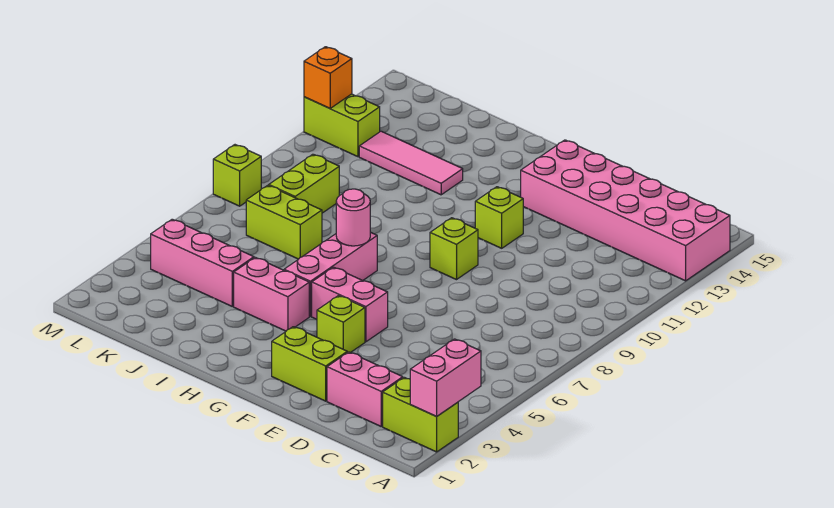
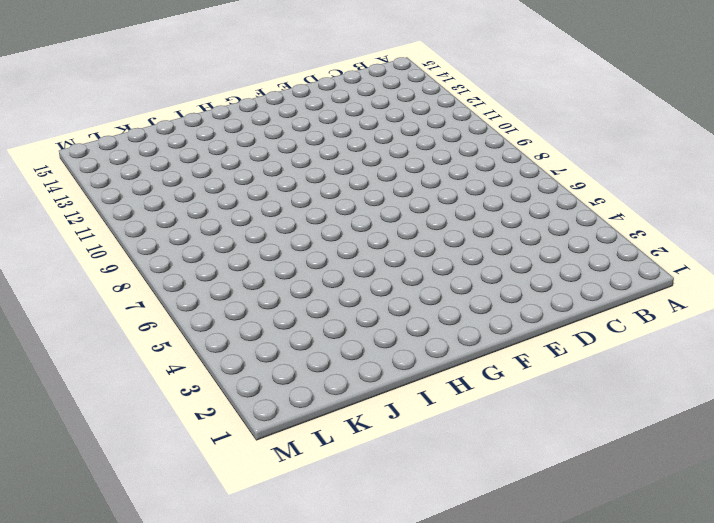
none -> lime brick A2:B2 level 1
none -> pink brick A13:F14 level 1
none -> pink brick C2:D2 level 1

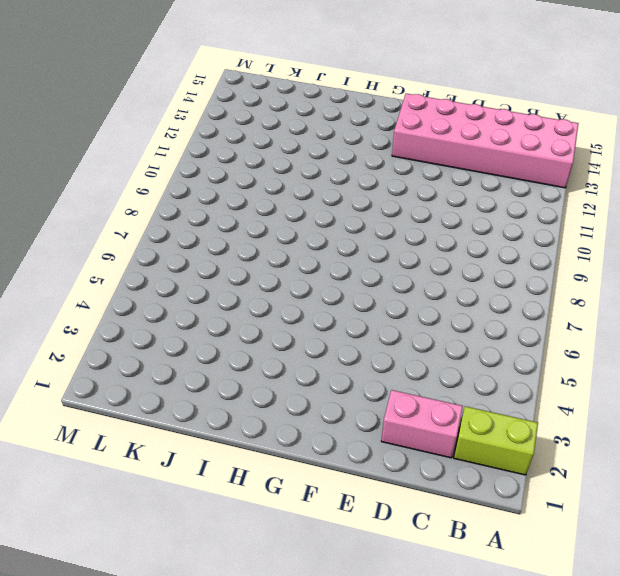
none -> lime brick E2:F2 level 1
none -> lime brick F4 level 1
none -> pink brick F5:G5 level 1

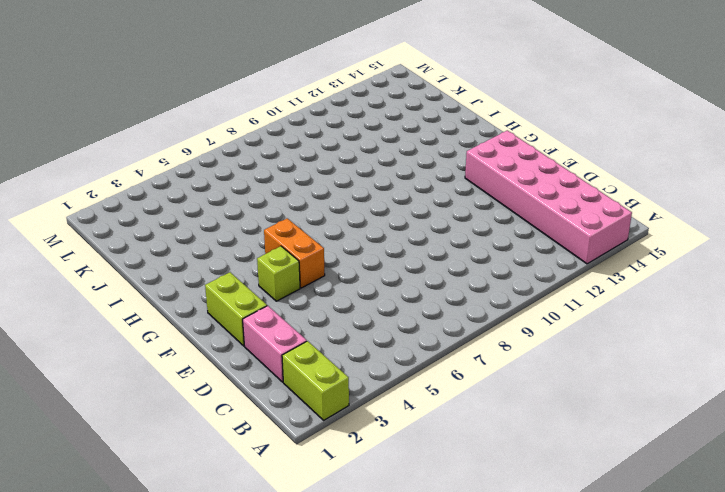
orange brick F5:G5 level 1 -> pink brick F5:G5 level 1
none -> lime brick F9 level 1
none -> lime brick F11 level 1
none -> pink brick H4:I4 level 1

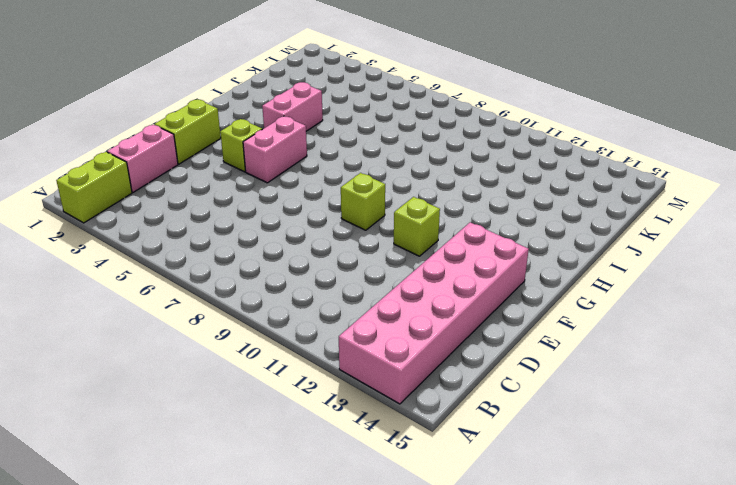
none -> pink brick H5:H7 level 1
none -> pink tile I12:K12 level 1
none -> pink brick J4:L4 level 1

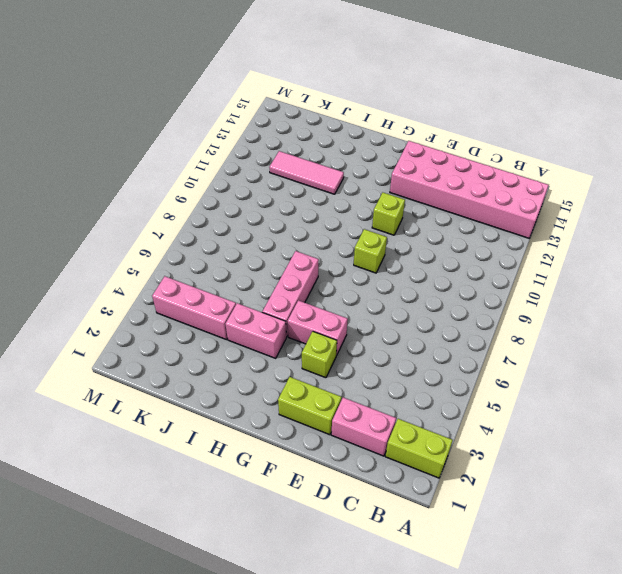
none -> lime brick J7:K7 level 1
none -> lime brick K8:K9 level 1
none -> lime brick L12:M12 level 1

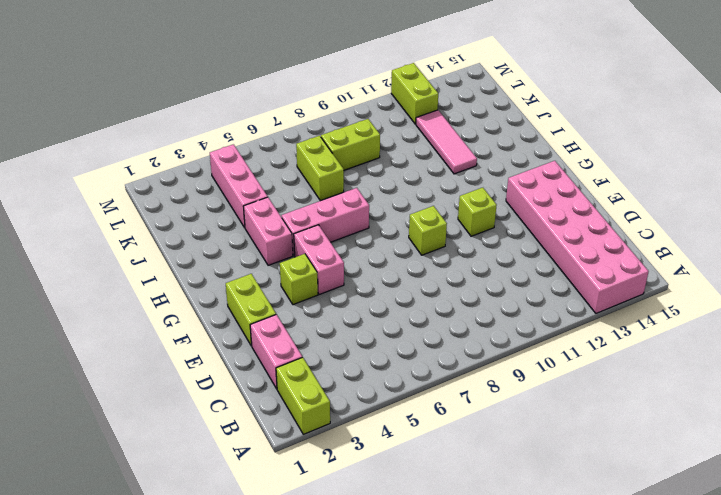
none -> lime brick M8 level 1
none -> pink brick A2:A3 level 2
none -> pink round brick H7 level 2

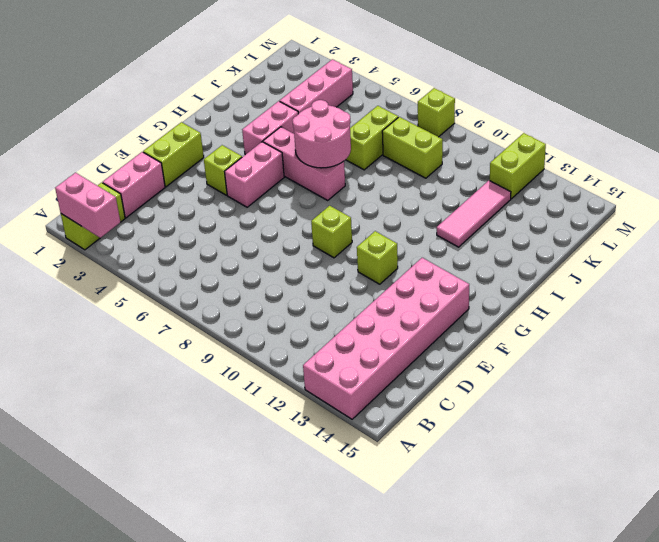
pink round brick H6:I7 level 2 -> pink round brick H7 level 2
none -> orange brick M12 level 2

